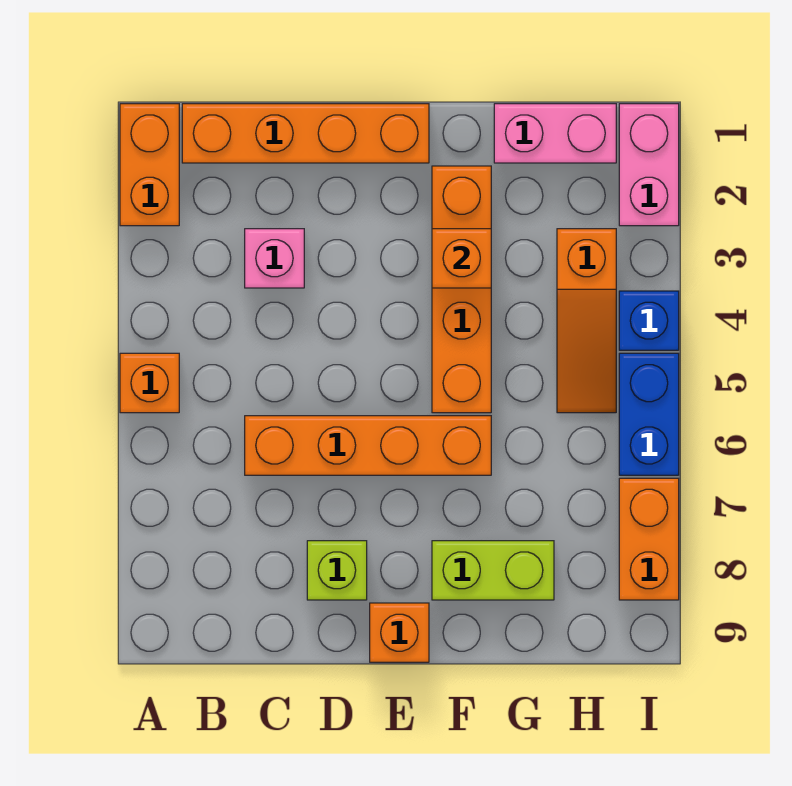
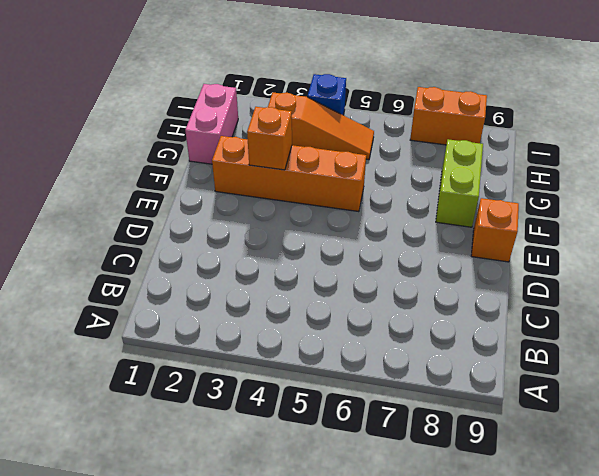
none -> orange brick A1:A2 level 1
none -> orange brick A5 level 1
none -> orange brick B1:E1 level 1

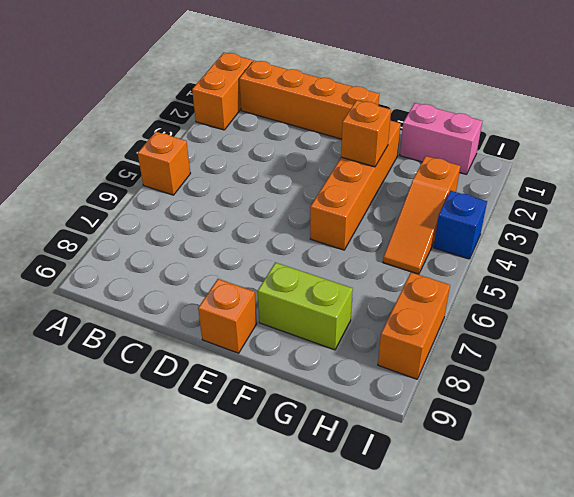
none -> pink brick C3 level 1
none -> orange brick C6:F6 level 1
none -> lime brick D8 level 1

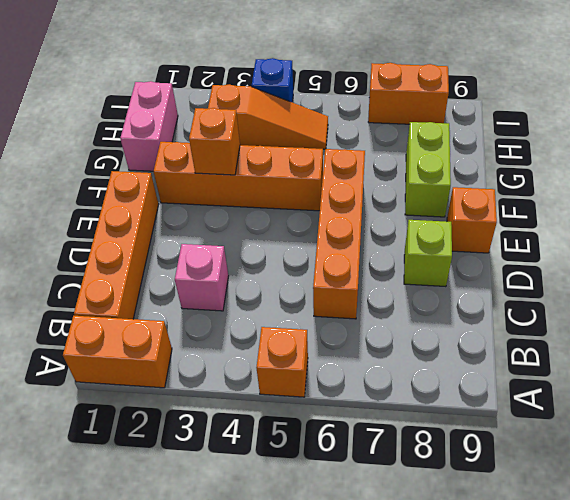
none -> pink brick I1:I2 level 1
none -> blue brick I5:I6 level 1

